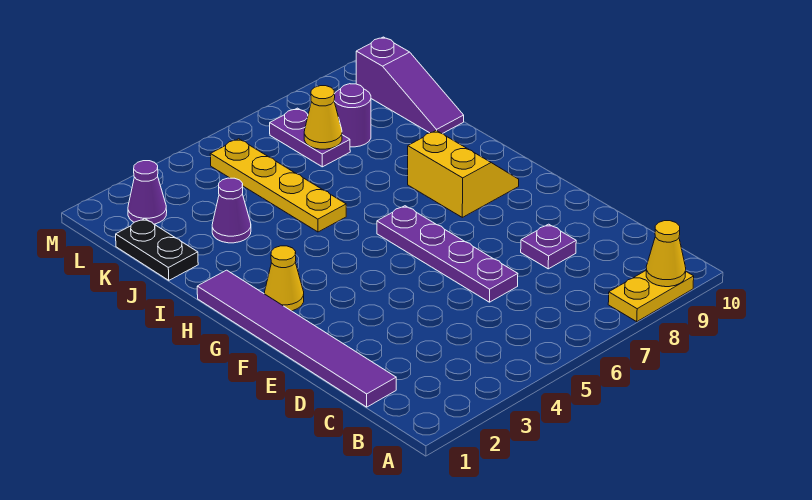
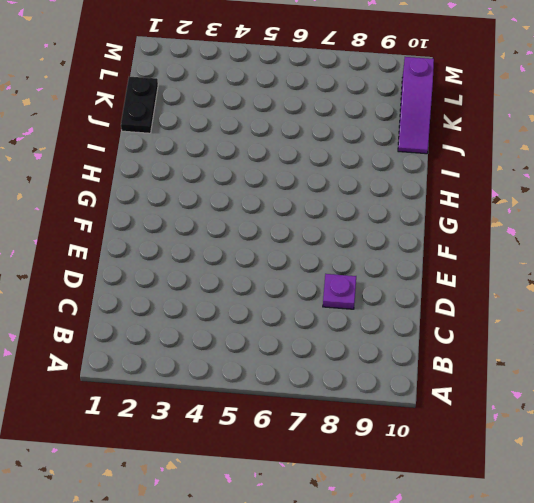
none -> yellow plate A8:A9 level 1
none -> purple tile C1:H1 level 1
none -> purple plate D6:G6 level 1

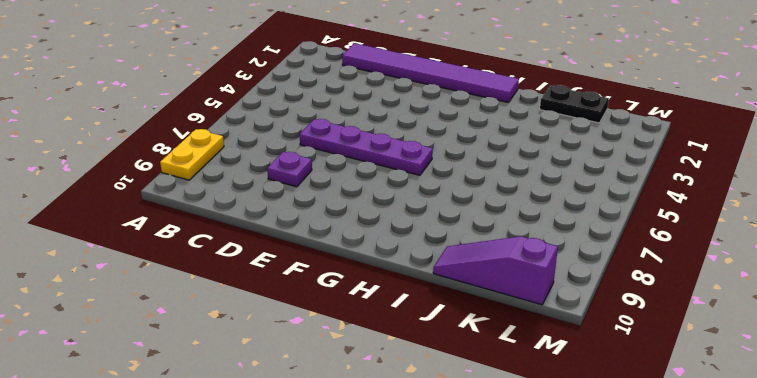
none -> yellow cone G2 level 1
none -> yellow slope G8:H9 level 1 top 8
none -> yellow plate I5:L5 level 1

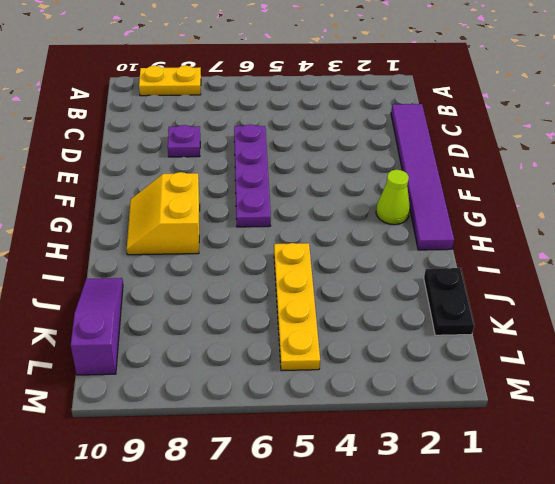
lime cone G2 level 1 -> yellow cone G2 level 1
none -> purple cone J3 level 1
none -> purple plate K7:L7 level 1
none -> purple round brick K8 level 1

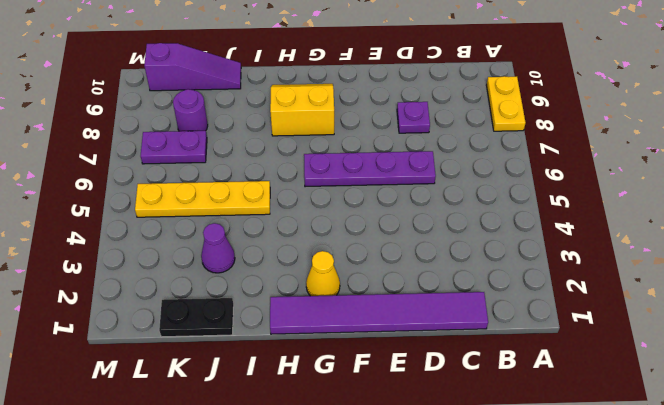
none -> purple cone L2 level 1
none -> yellow cone A9 level 2
none -> yellow cone K7 level 2

